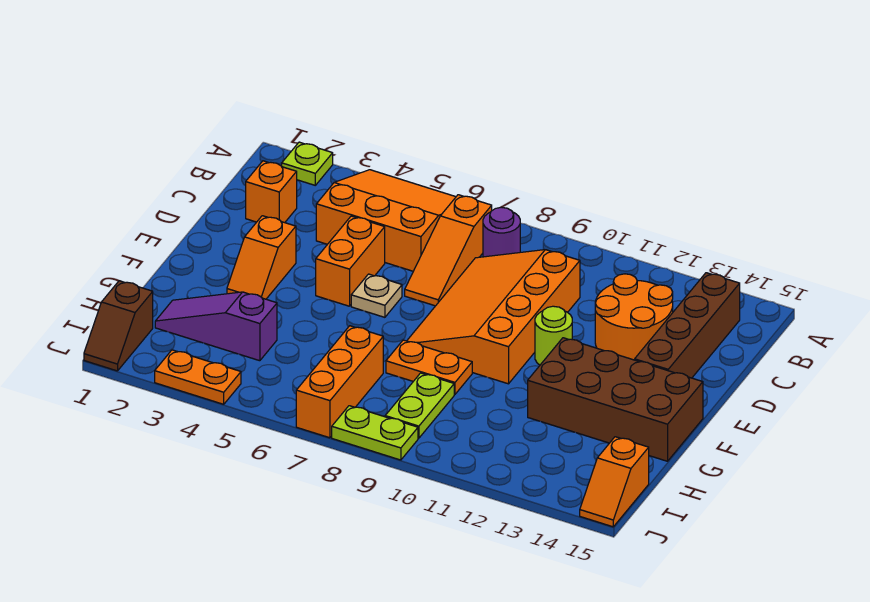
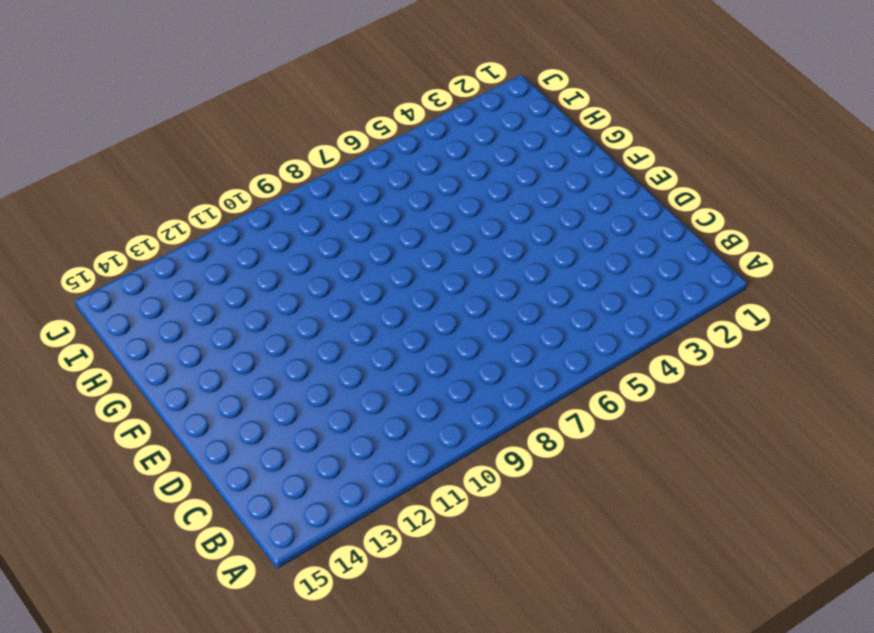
none -> lime plate A2 level 1
none -> orange slope A4:C6 level 1 top C
none -> orange slope B7:D7 level 1 top B

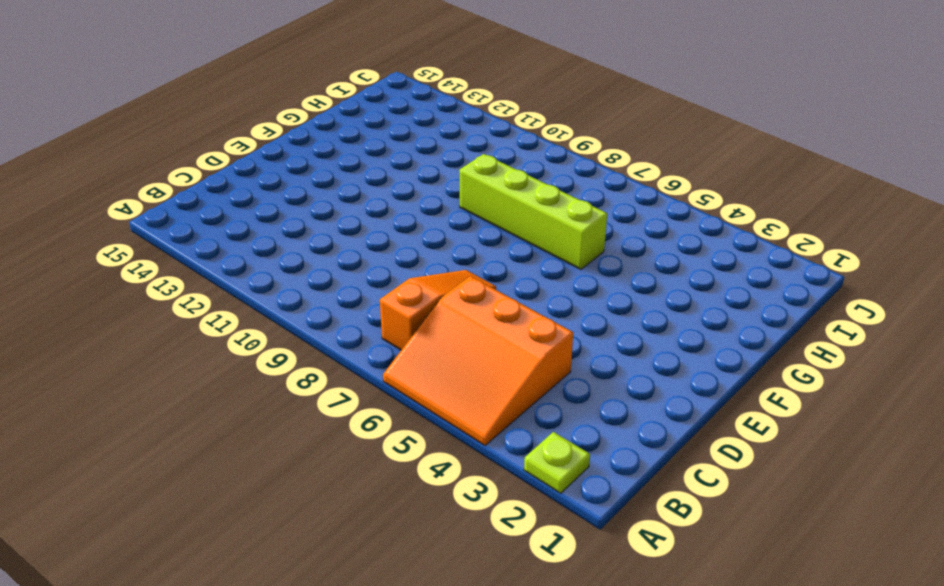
lime brick G6:G9 level 1 -> orange plate G8:G9 level 1
none -> purple round brick B8 level 1
none -> brown brick B14:E14 level 1
none -> orange brick C2 level 1

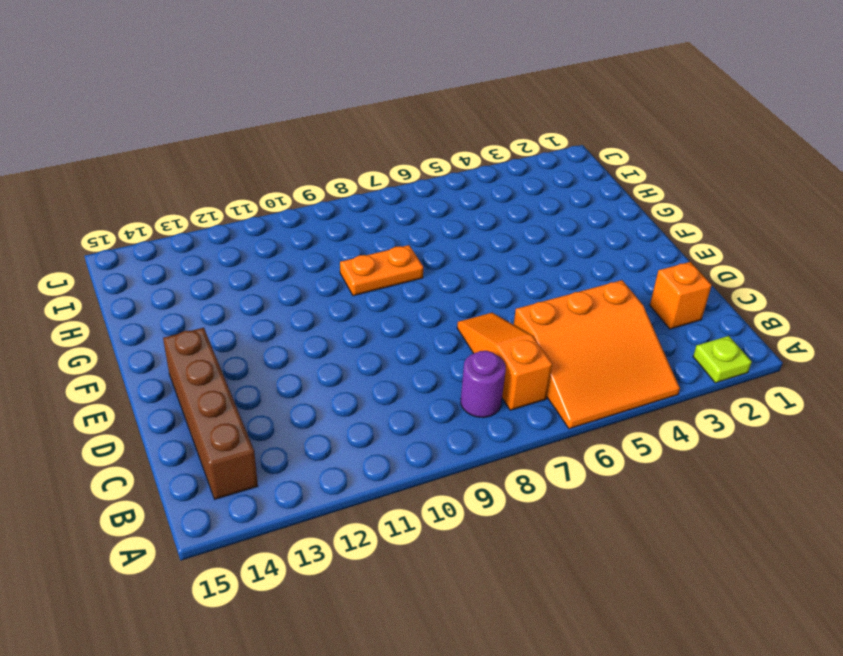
none -> orange slope C8:F10 level 1 top 10
none -> orange round brick C12:D13 level 1
none -> orange brick D5:E5 level 1

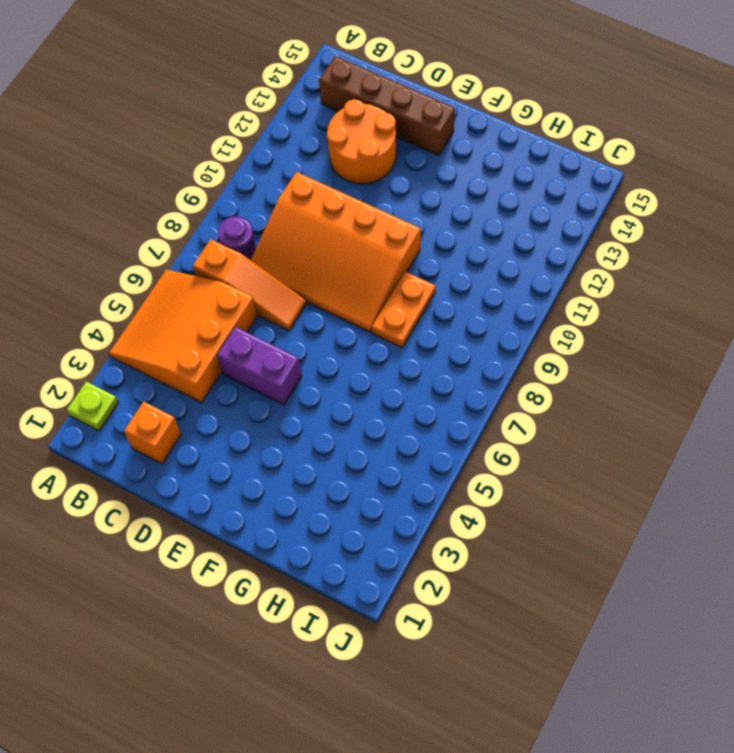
purple brick D5:E5 level 1 -> orange brick D5:E5 level 1
none -> orange slope E3:F3 level 1 top E
none -> tan plate E6 level 1
none -> lime round brick E11 level 1

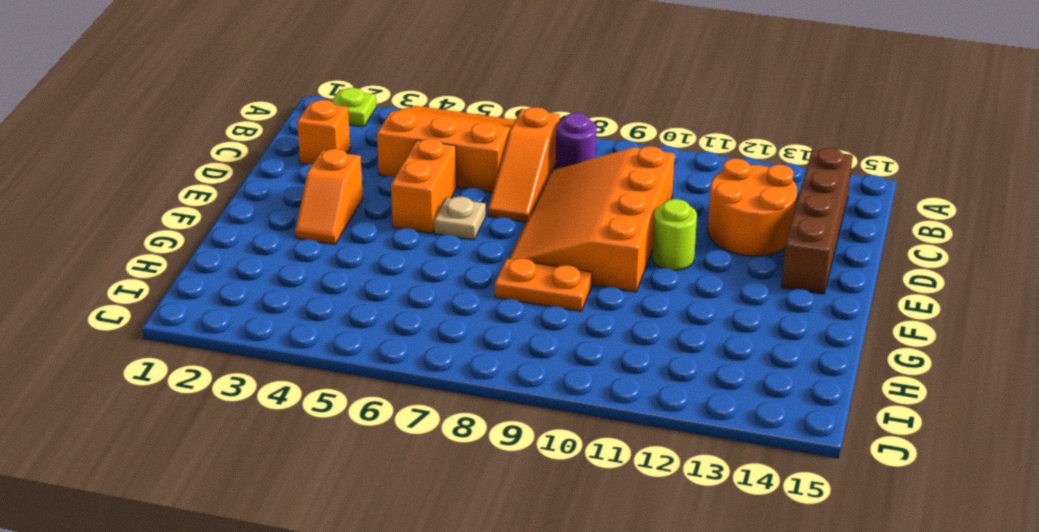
none -> brown brick F12:G15 level 1
none -> purple slope H2:H4 level 1 top 4
none -> orange brick H7:J7 level 1

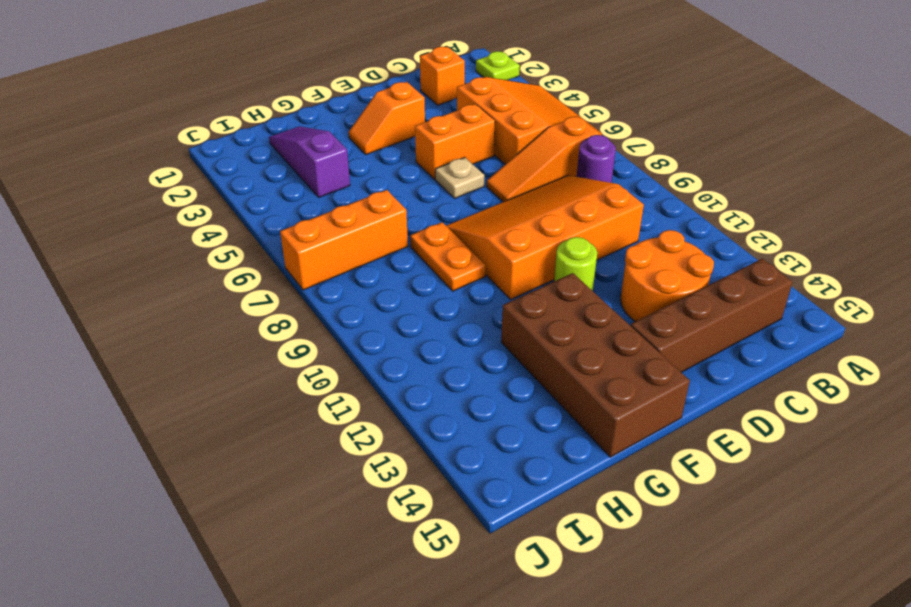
none -> lime plate H9:I9 level 1
none -> brown slope I1:J1 level 1 top I
none -> orange slope I15:J15 level 1 top I

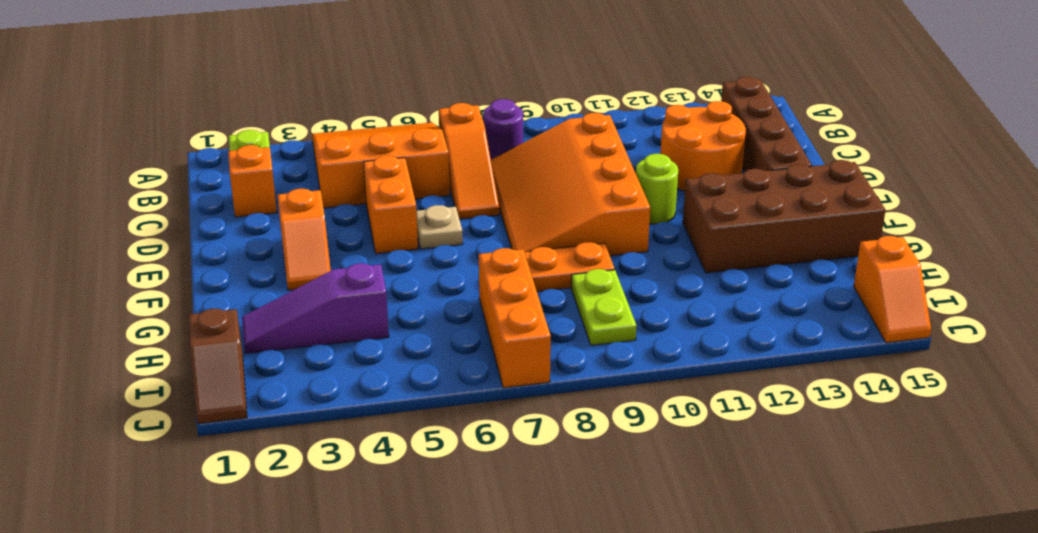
none -> orange plate J3:J4 level 1
none -> lime plate J8:J9 level 1

